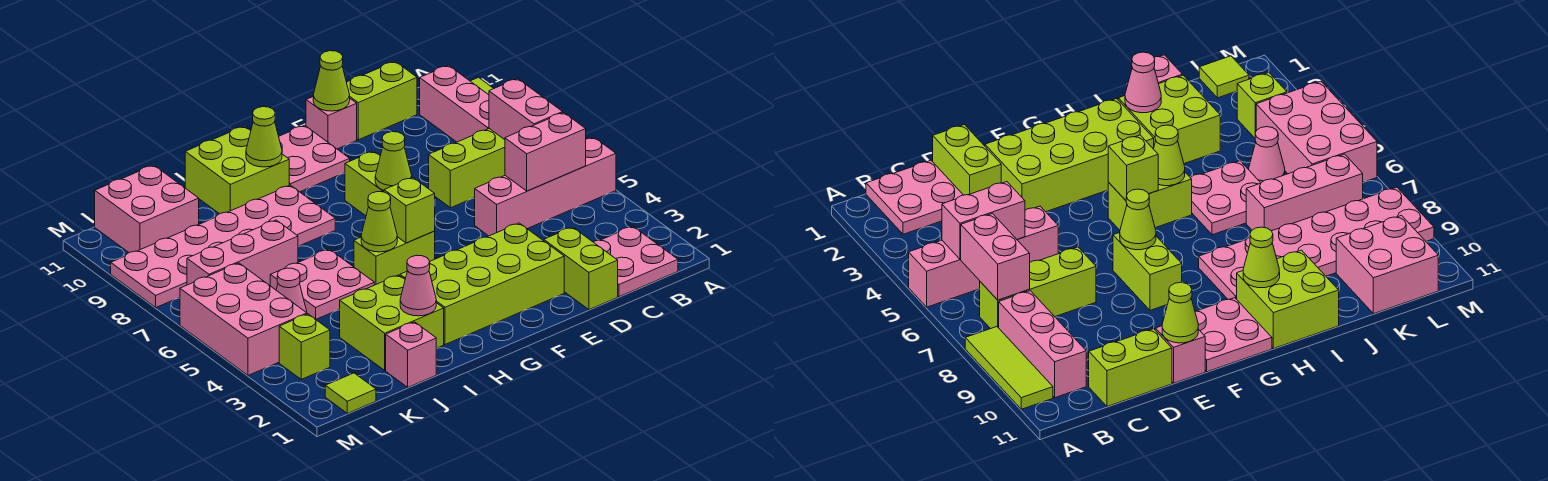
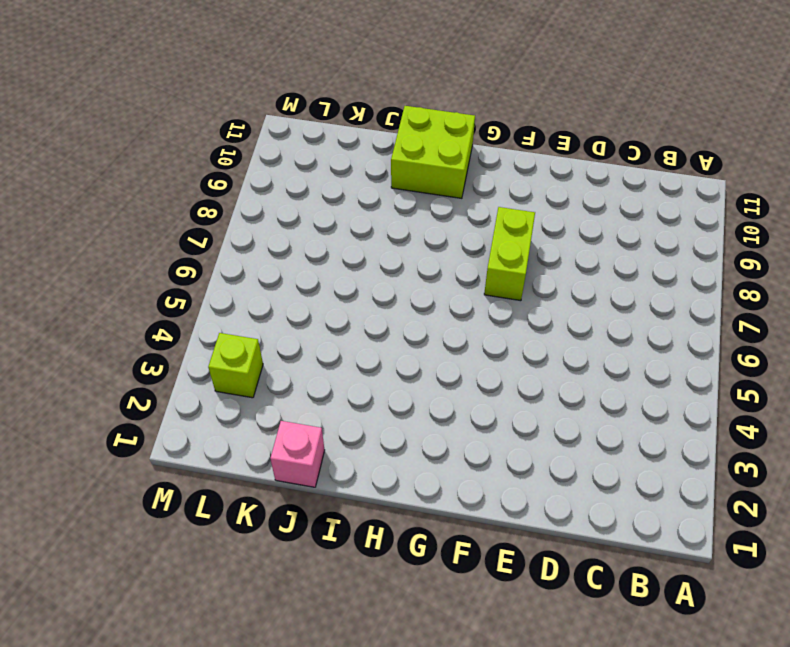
none -> pink brick A5:D5 level 1
none -> lime tile A8:A10 level 1
none -> pink plate B1:C2 level 1
none -> lime brick B7:D7 level 1

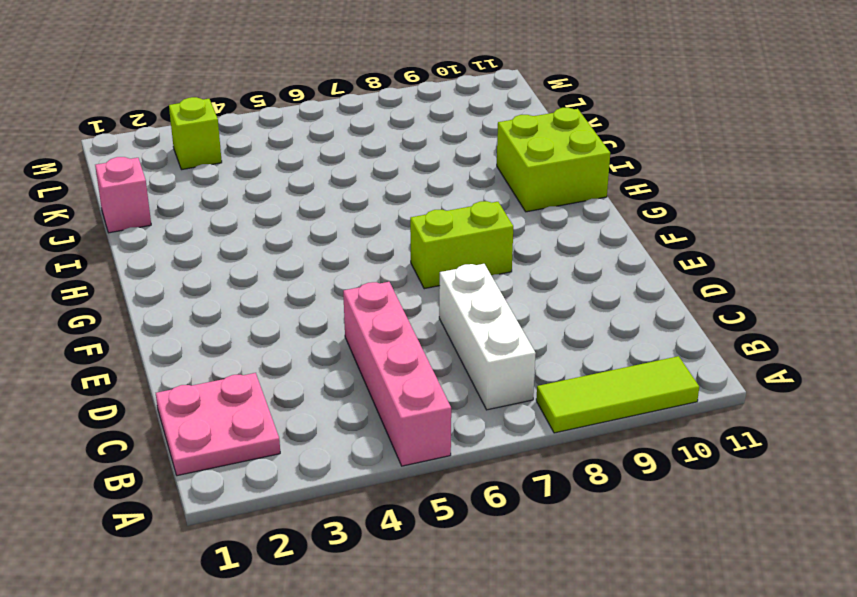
white brick B7:D7 level 1 -> lime brick B7:D7 level 1
none -> pink brick B8:B10 level 1
none -> lime brick C11:D11 level 1
none -> lime brick D1:D2 level 1
none -> lime brick E2:H3 level 1

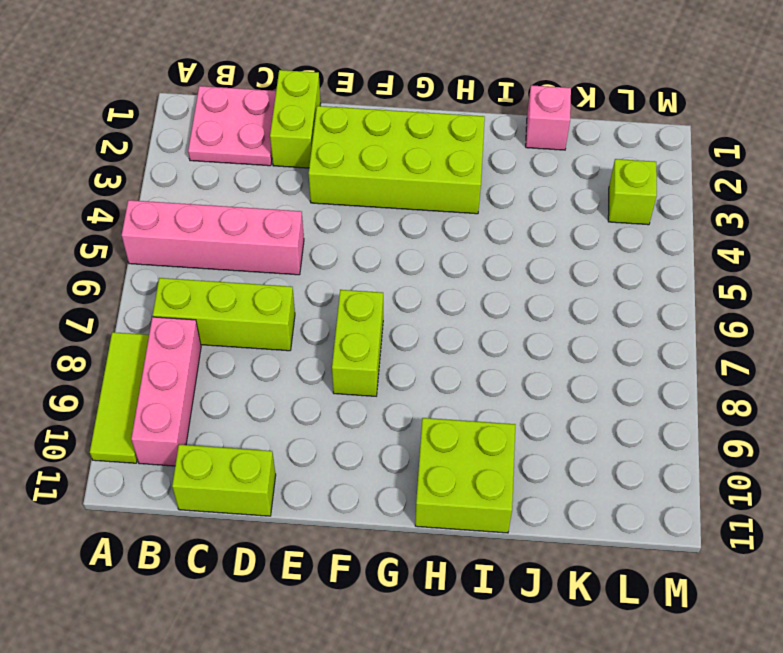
none -> pink brick E11 level 1
none -> pink plate F10:G11 level 1
none -> lime brick G5:H5 level 1
none -> pink plate H8:M9 level 1

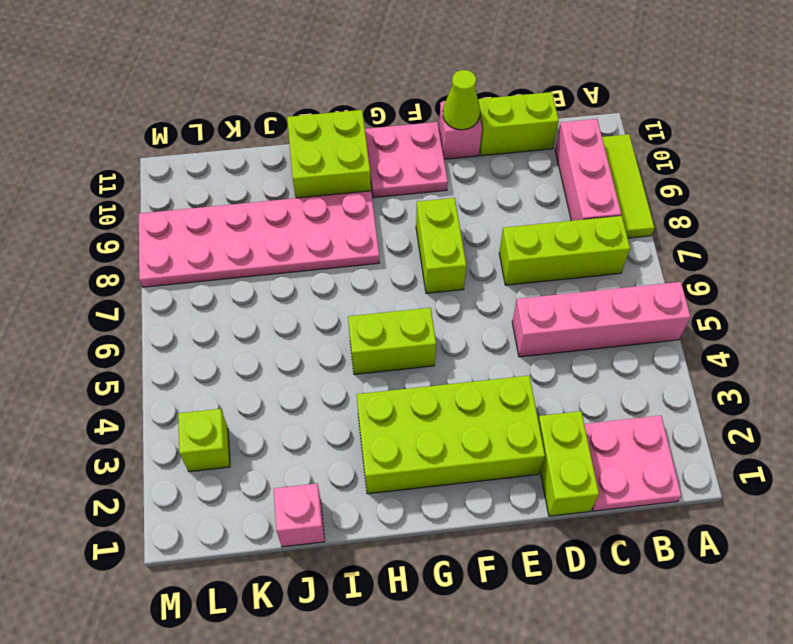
none -> lime brick I2:J3 level 1
none -> pink plate I5:J6 level 1
none -> pink brick J7:L7 level 1
none -> pink cone K5 level 1

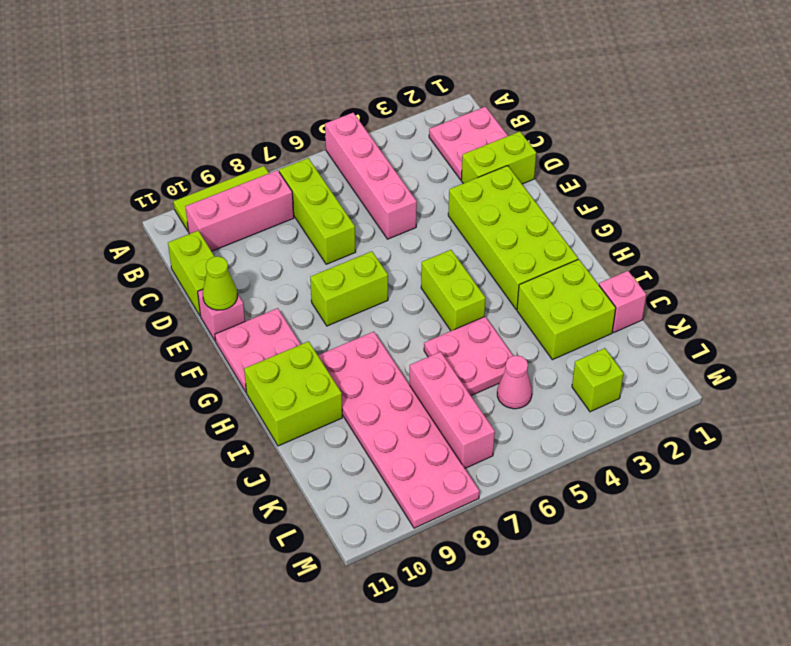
none -> pink brick K10:L11 level 1
none -> lime tile L1 level 1
none -> pink brick L4:M6 level 1
none -> pink brick B5:C5 level 2

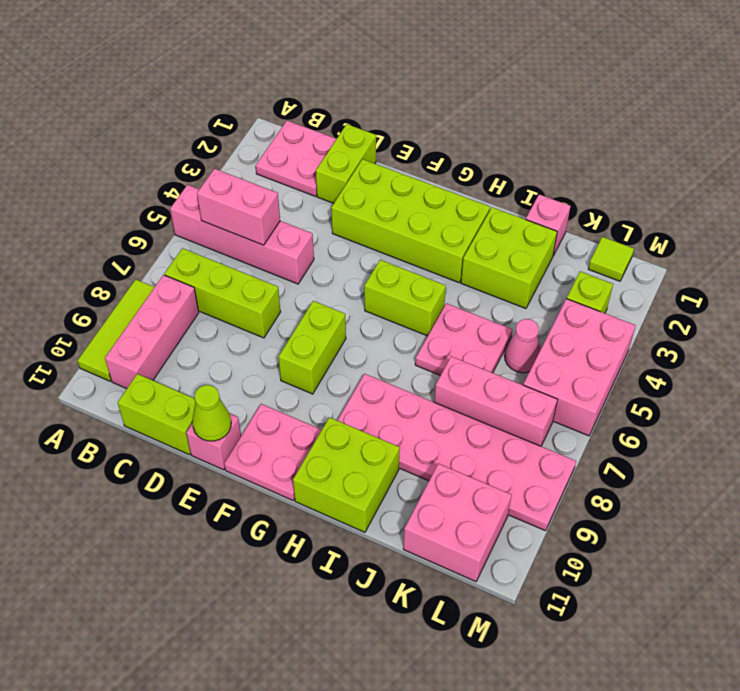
none -> pink brick B6:B7 level 2
none -> lime cone F7 level 2
none -> lime brick G5 level 2
none -> lime cone H5 level 2

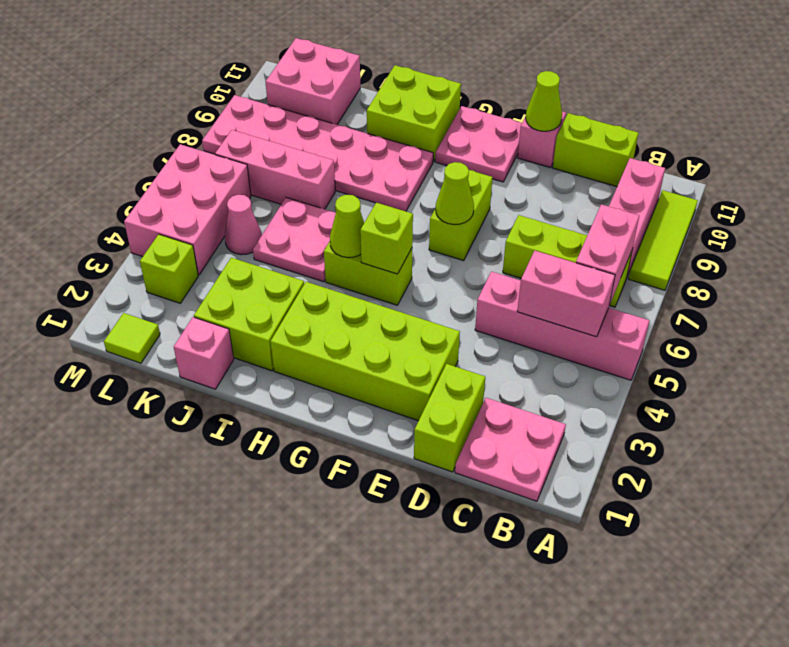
none -> lime cone H10 level 2
none -> pink cone I2 level 2

